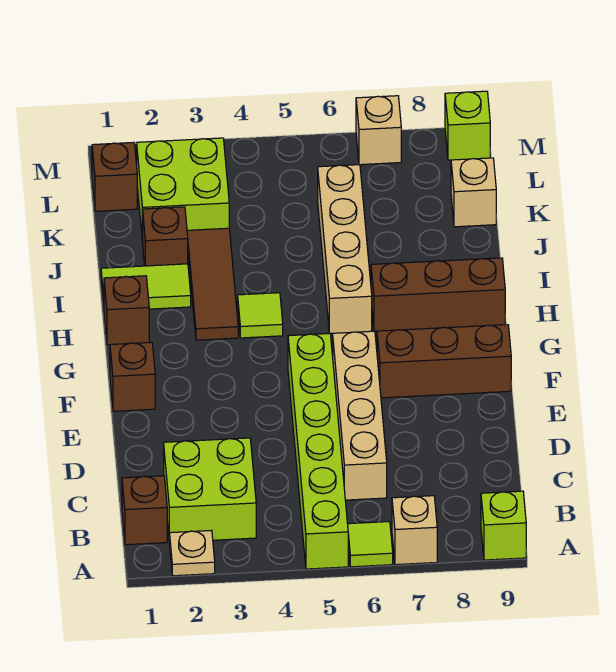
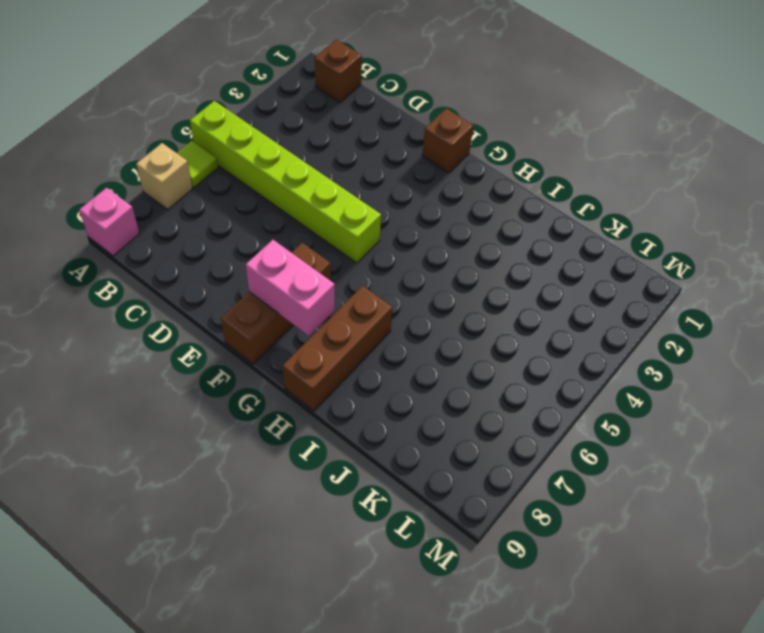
pink brick A9 level 1 -> lime brick A9 level 1
pink brick F8:G8 level 2 -> none
none -> tan plate A2 level 1
none -> lime brick B2:C3 level 1
none -> tan brick C6:F6 level 1

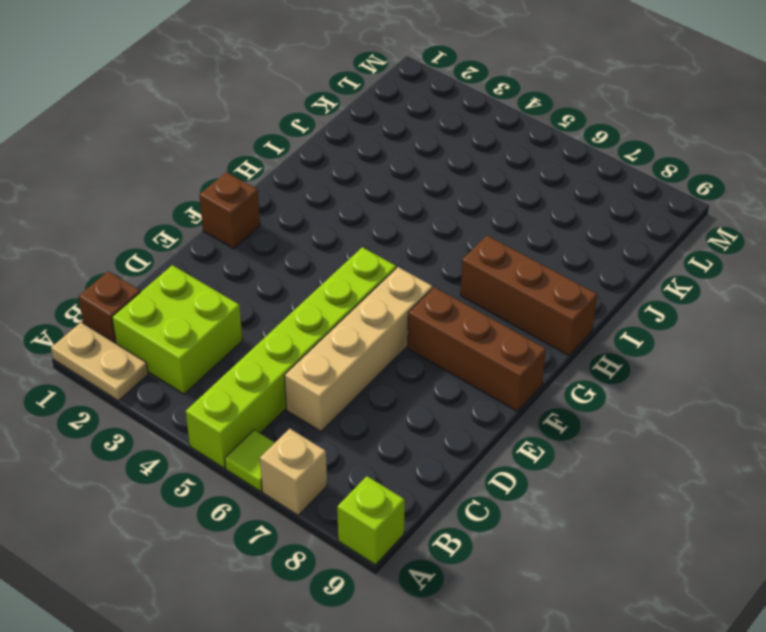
tan plate A1:A2 level 1 -> tan plate A2 level 1
none -> brown brick H1 level 1
none -> brown tile H3:J3 level 1
none -> lime tile H4 level 1

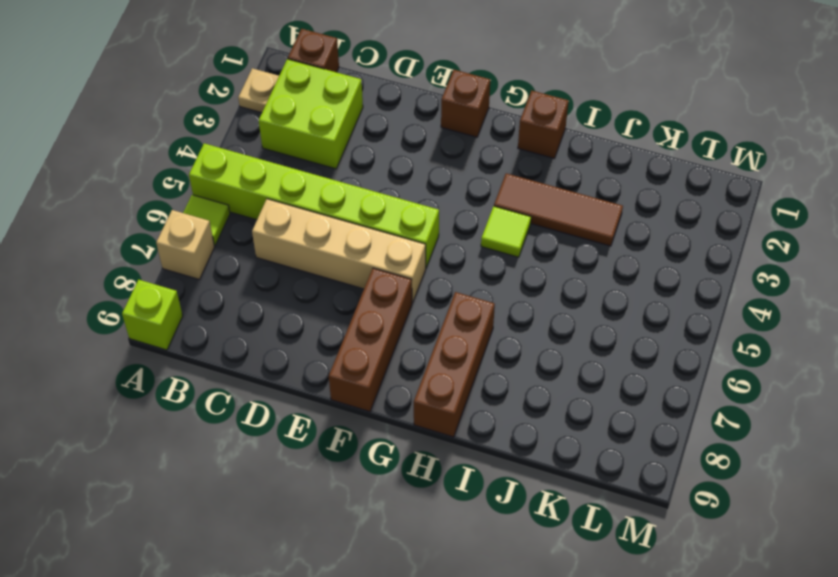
none -> tan brick H6:K6 level 1
none -> lime tile I1:I2 level 1
none -> brown brick J2 level 1

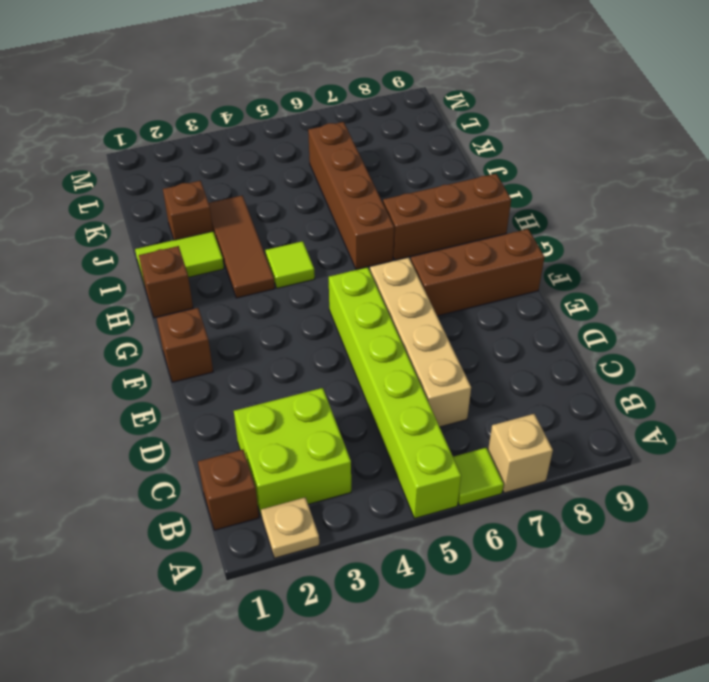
brown brick H6:K6 level 1 -> tan brick H6:K6 level 1
none -> lime brick A9 level 1
none -> lime brick K2:L3 level 1
none -> tan brick K9 level 1

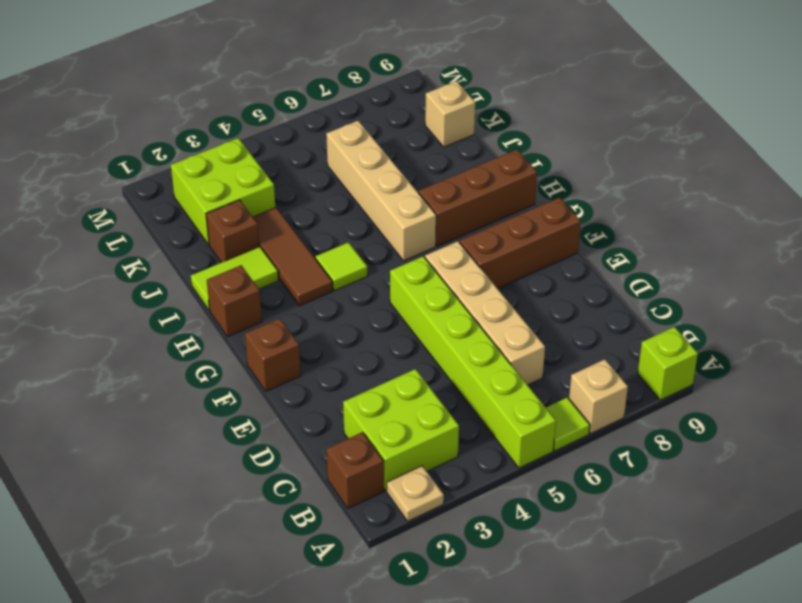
none -> brown brick L1 level 1
none -> tan brick M7 level 1
none -> lime brick M9 level 1

